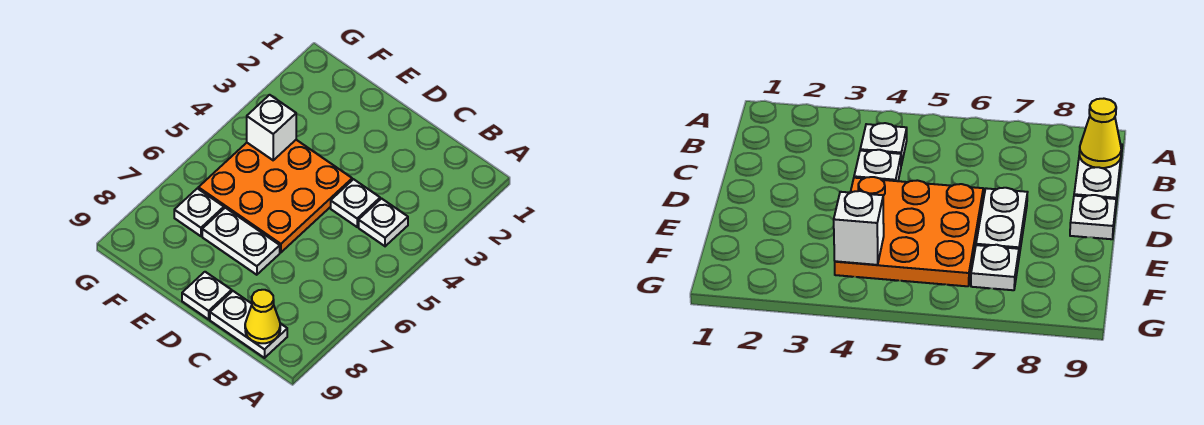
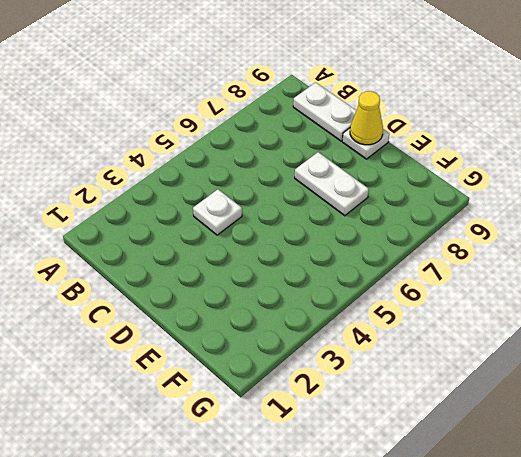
yellow cone D9 level 2 -> yellow cone B9 level 2
none -> white plate B4 level 1
none -> orange plate D4:F6 level 1

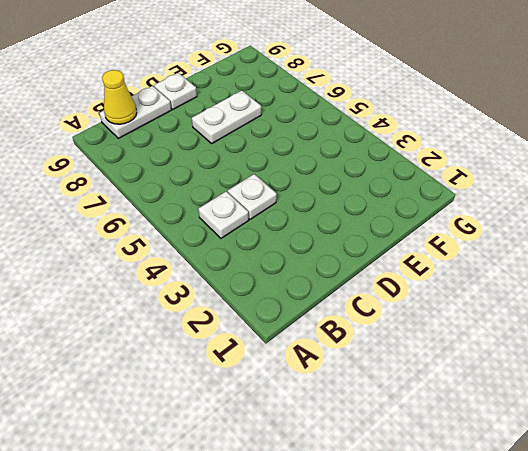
none -> orange plate D4:F6 level 1
none -> white plate F7 level 1

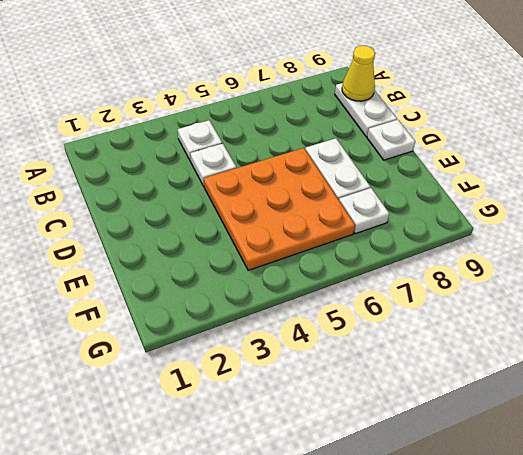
none -> white brick F4 level 2

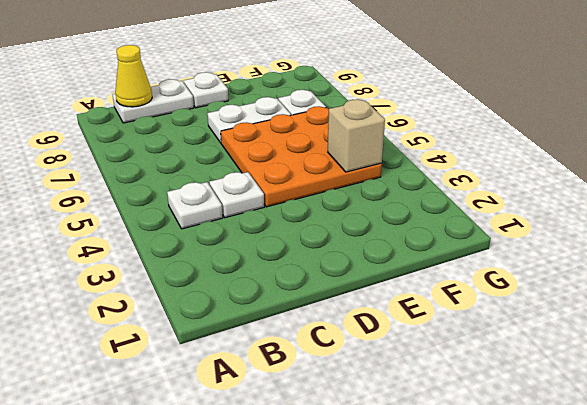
tan brick F4 level 2 -> white brick F4 level 2

